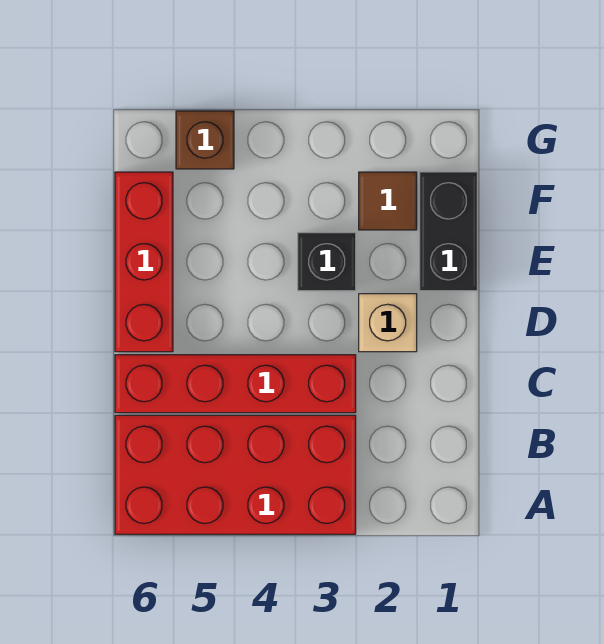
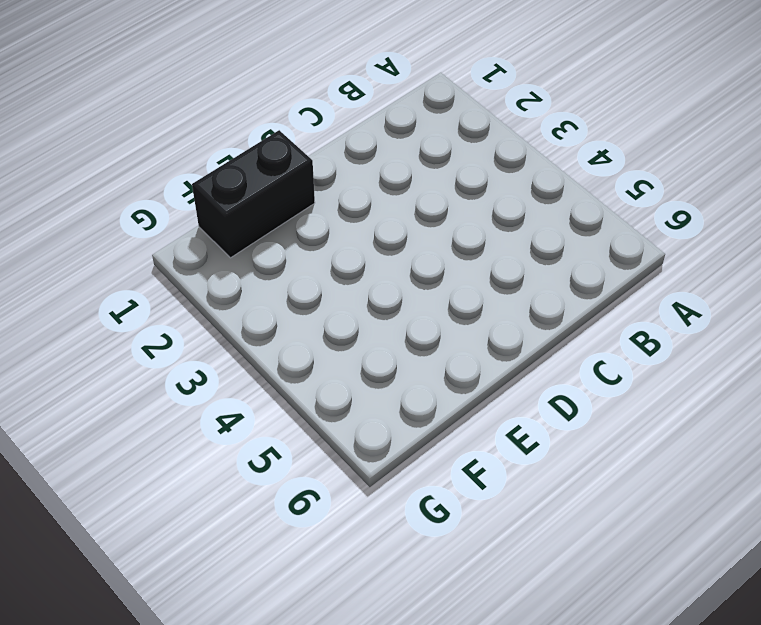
none -> red brick A3:B6 level 1
none -> red brick C3:C6 level 1

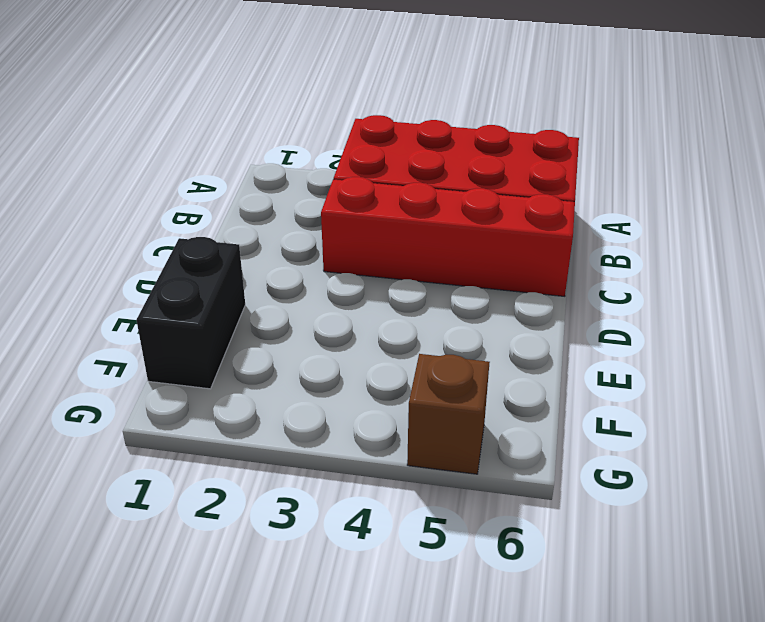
none -> tan brick D2 level 1
none -> red brick D6:F6 level 1

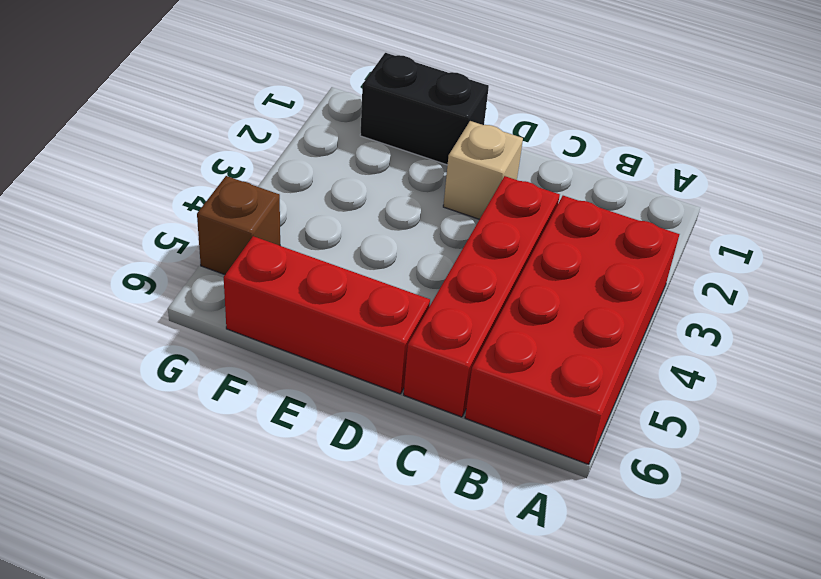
none -> black brick E3 level 1
none -> brown tile F2 level 1

